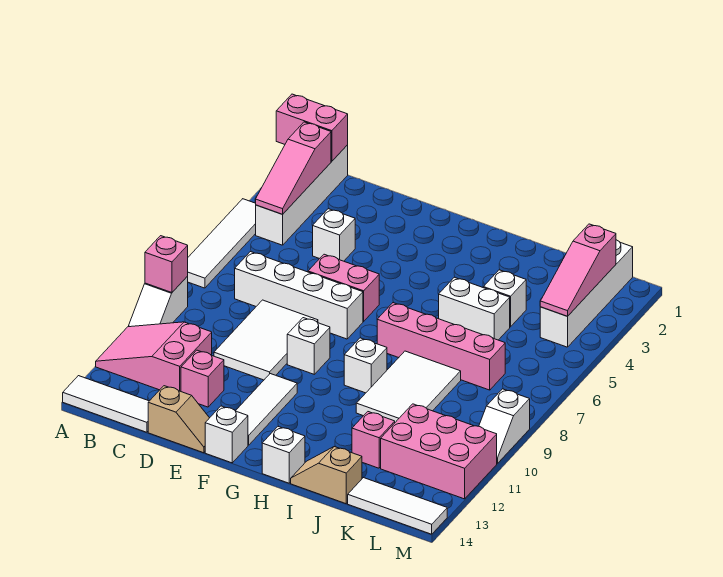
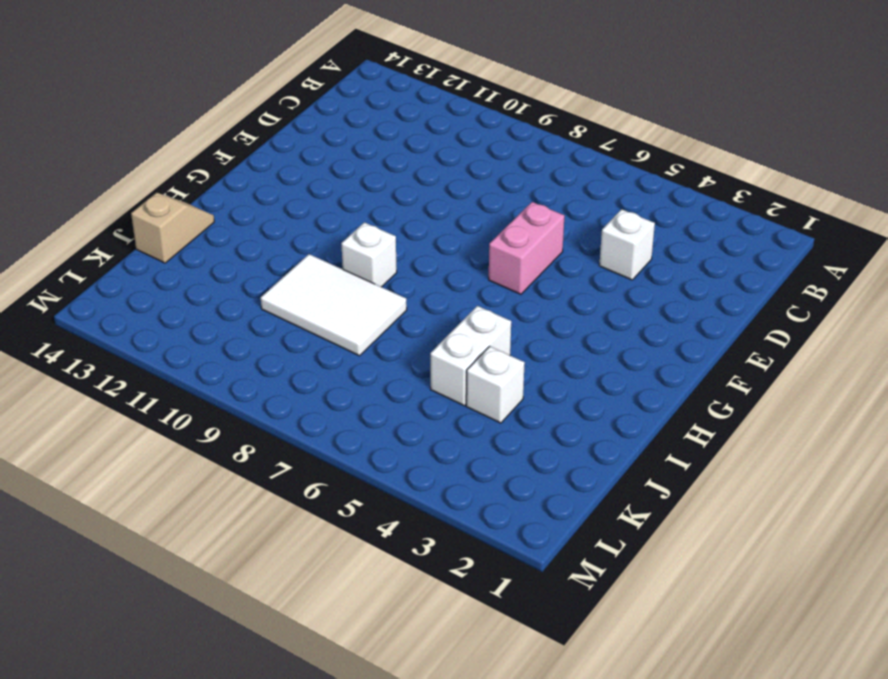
none -> white tile A4:A7 level 1
none -> white slope A9:A10 level 1 top 9
none -> pink slope A11:C12 level 1 top C
none -> white tile A14:C14 level 1

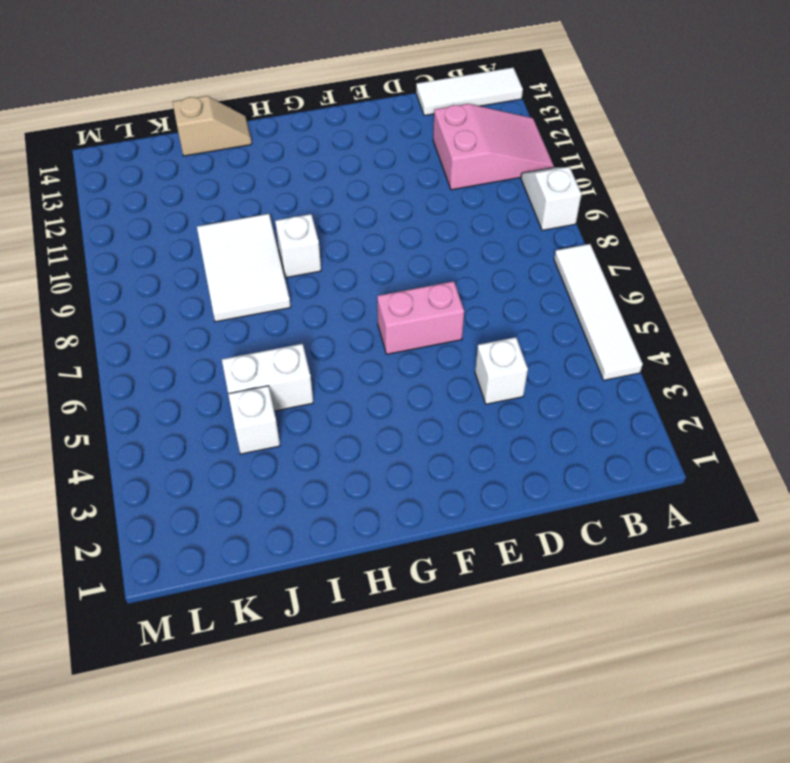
none -> white brick B1:B4 level 1
none -> white brick C7:F7 level 1
none -> white tile D8:E10 level 1
none -> pink brick D12 level 1

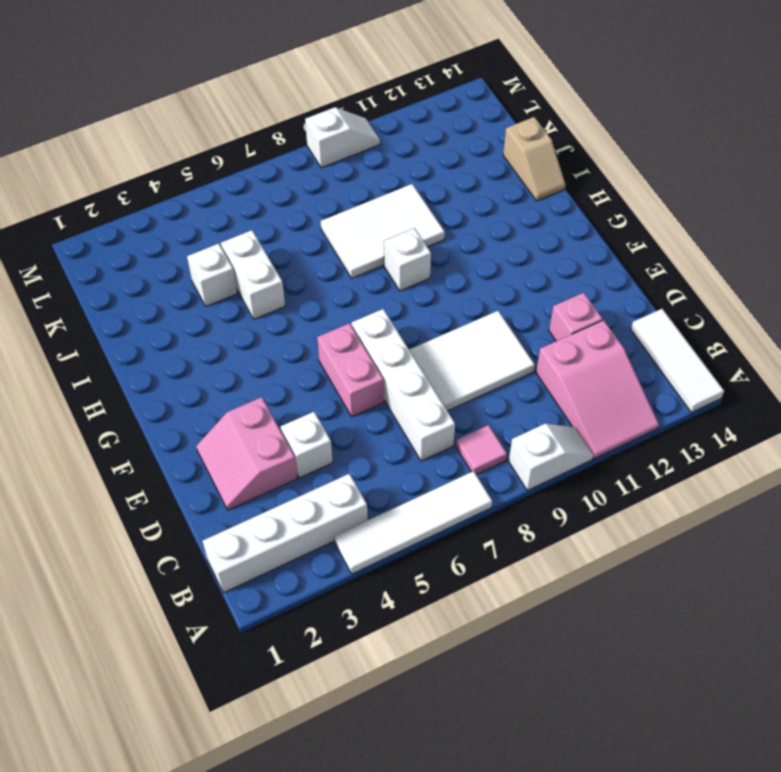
pink tile B8 level 1 -> none
pink slope D2:E3 level 1 top 3 -> none
none -> tan slope D14:E14 level 1 top D
none -> white brick F9 level 1
none -> white tile F11:F13 level 1
none -> white brick F14 level 1

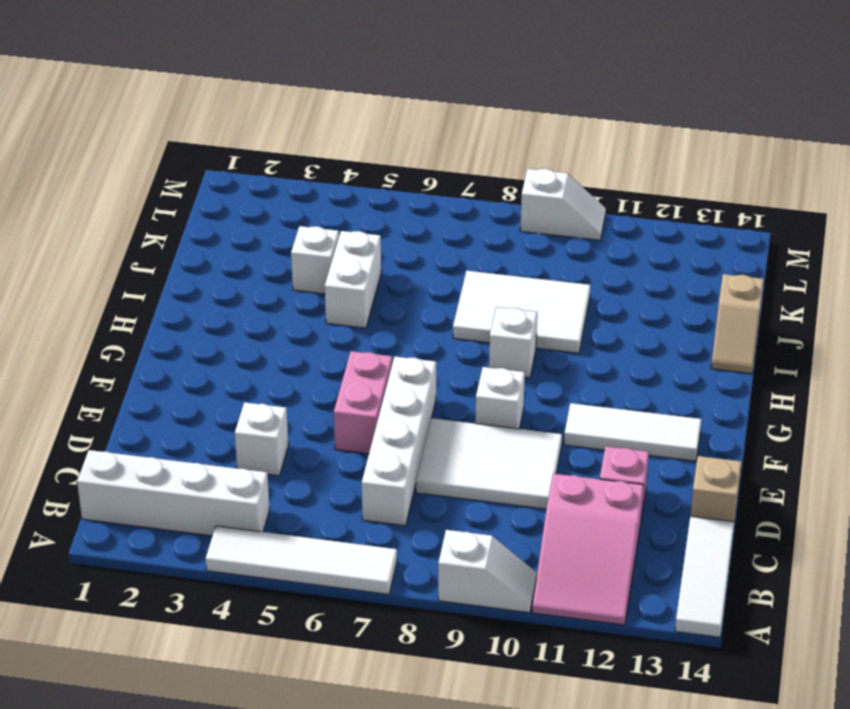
none -> white brick F14 level 1
none -> pink brick H7:K7 level 1
none -> white brick H14 level 1
none -> pink brick J12 level 1

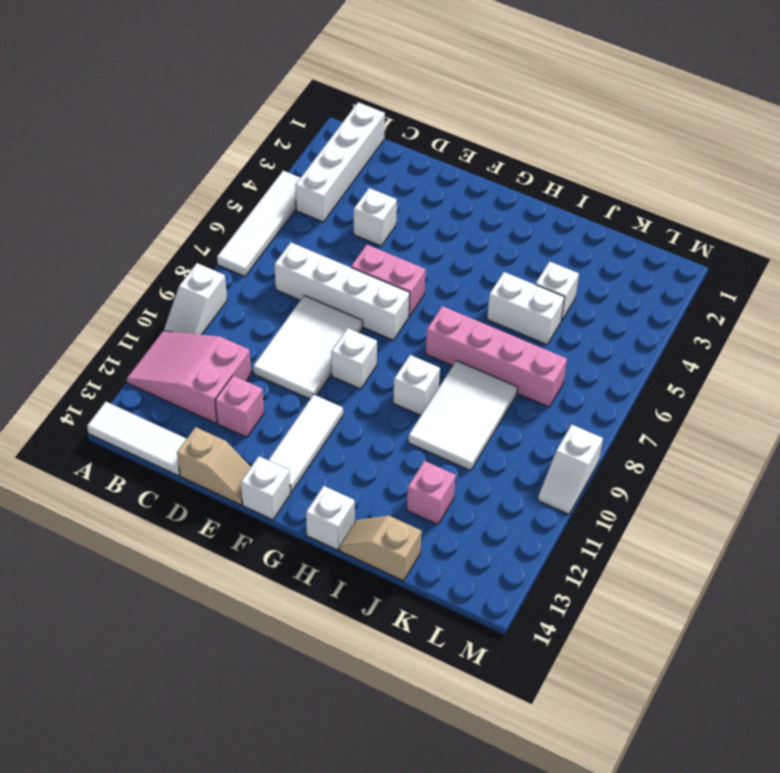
none -> pink brick K11:M12 level 1
none -> white tile K14:M14 level 1
none -> white brick L1:L4 level 1
none -> pink brick A1:B1 level 2

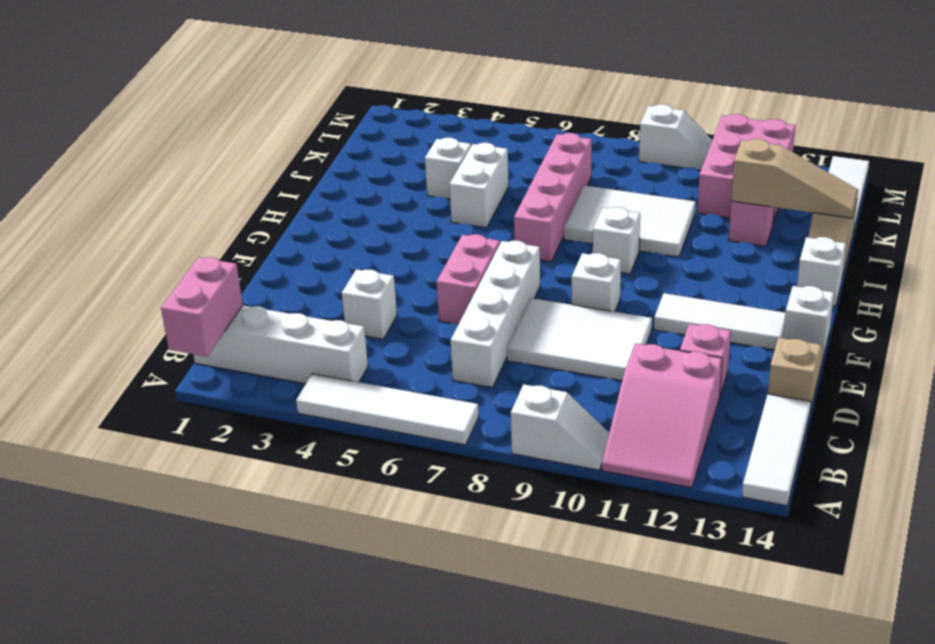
tan slope J12:J14 level 2 top 12 -> none
none -> white brick L1:L4 level 1
none -> pink brick A9 level 2
none -> pink slope B2:B4 level 2 top 2
none -> pink slope L2:L4 level 2 top 2

